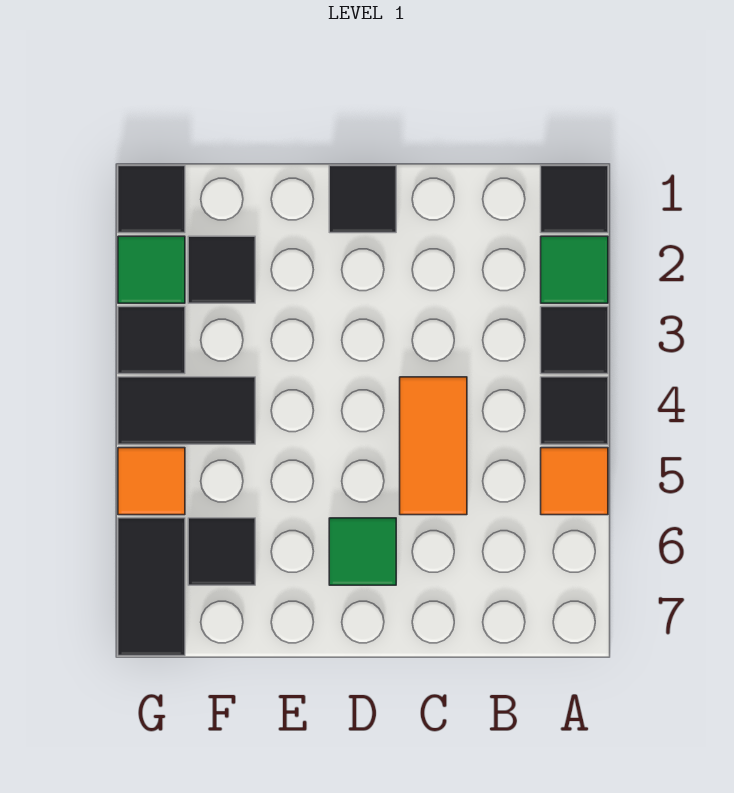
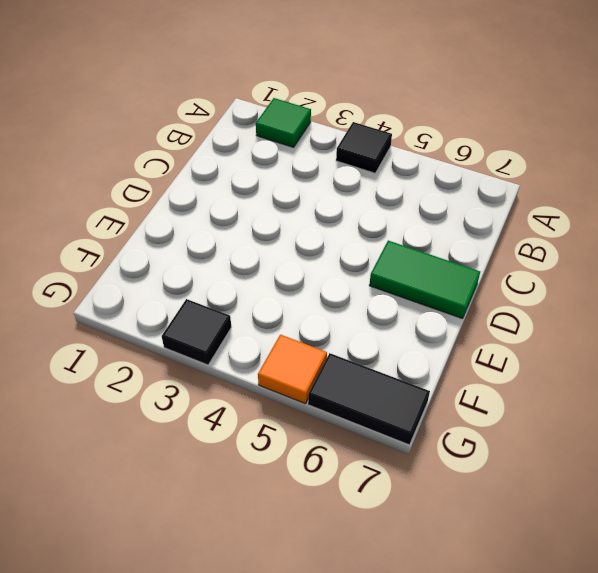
green tile D6:D7 level 1 -> green tile D6 level 1
none -> black tile A1 level 1
none -> black tile A3 level 1
none -> orange tile A5 level 1

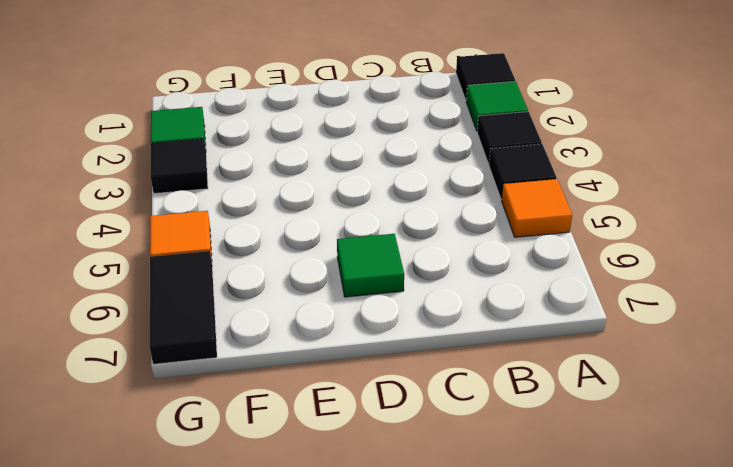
none -> orange tile C4:C5 level 1
none -> black tile D1 level 1
none -> black tile F2 level 1

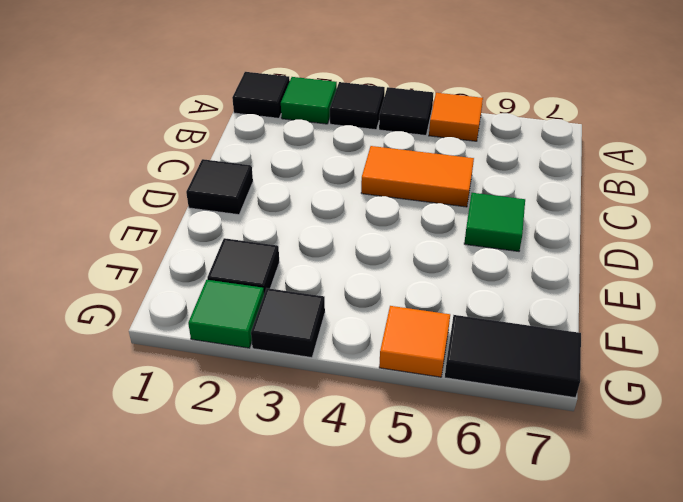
none -> black tile F4:G4 level 1
none -> black tile F6 level 1
none -> black tile G1 level 1

